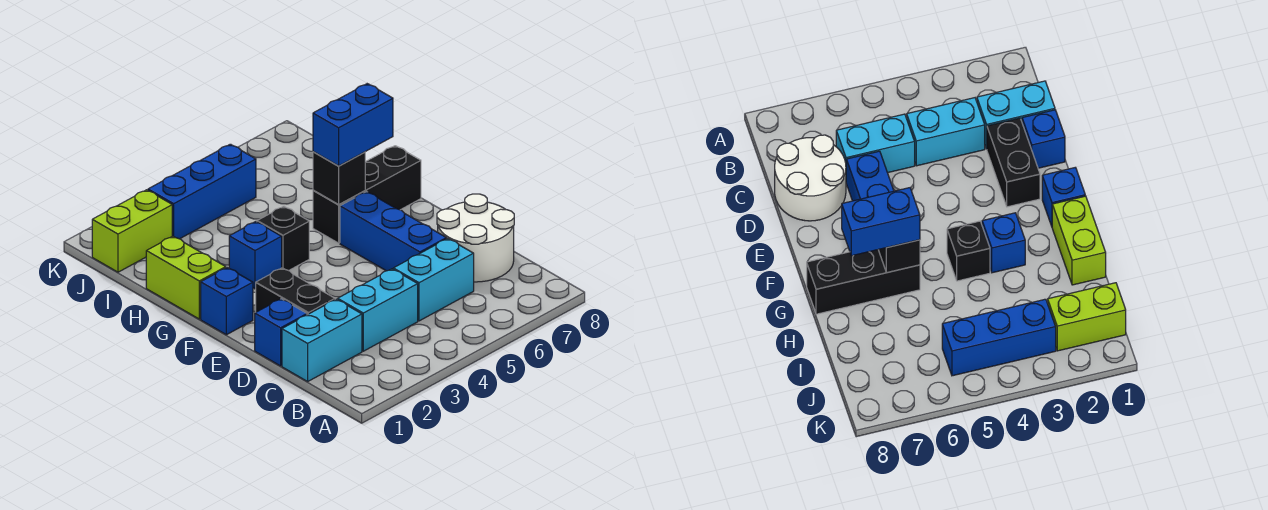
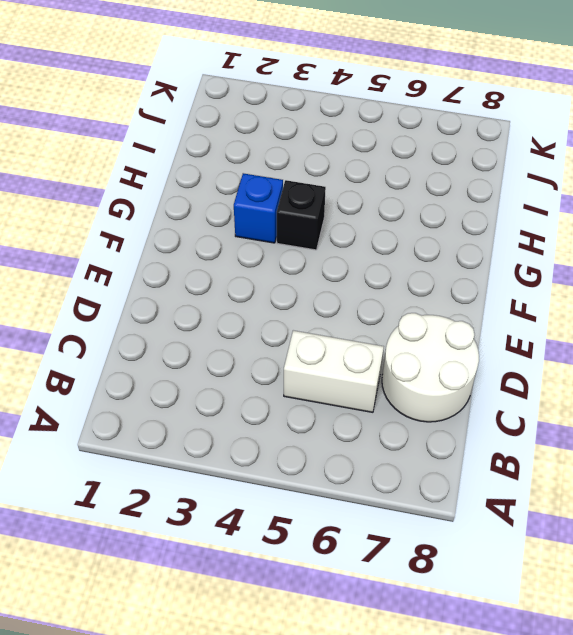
white brick C5:C6 level 1 -> cyan brick C5:C6 level 1
none -> cyan brick C1:C2 level 1
none -> cyan brick C3:C4 level 1
none -> blue brick D1 level 1

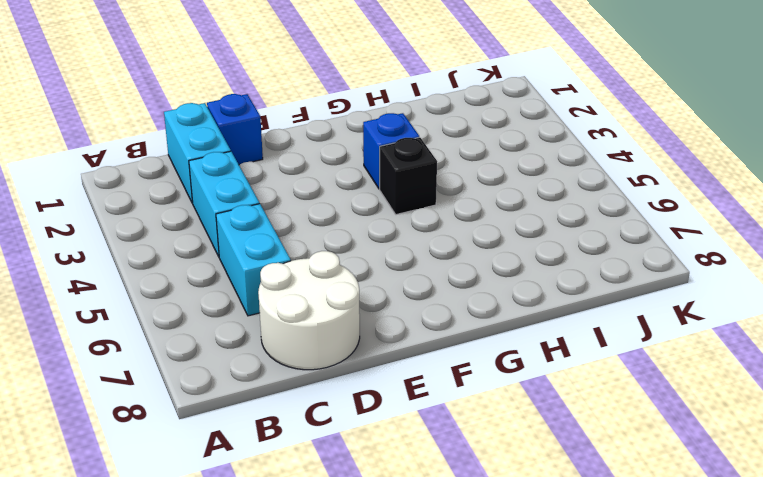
none -> black brick D2:E2 level 1
none -> blue brick D6:F6 level 1
none -> blue brick F1 level 1

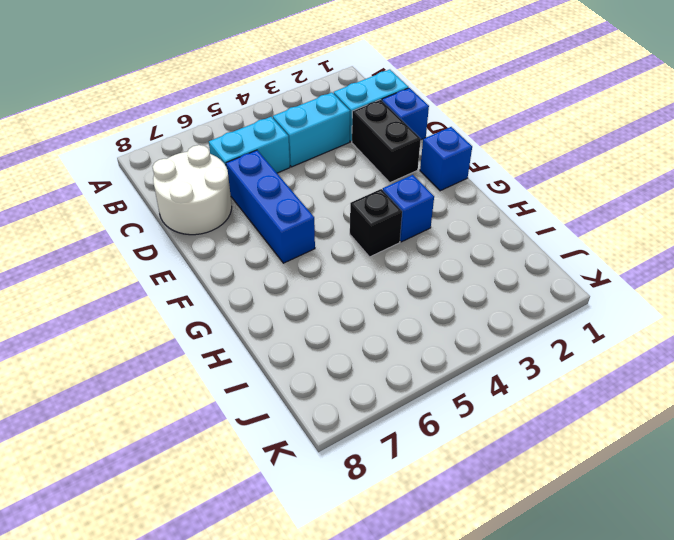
none -> lime brick G1:H1 level 1
none -> black brick G6:G8 level 1
none -> lime brick J1:J2 level 1

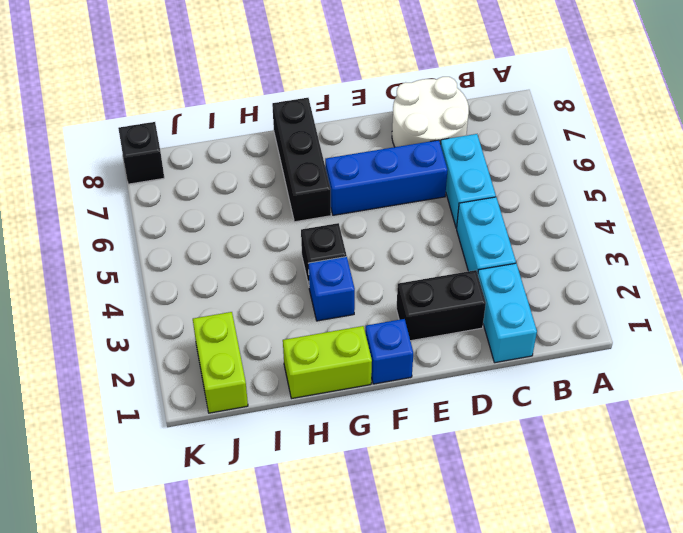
black brick K8 level 1 -> black brick G6 level 2
none -> blue brick D1 level 1
none -> blue brick J3:J5 level 1
none -> blue brick G6:G7 level 3

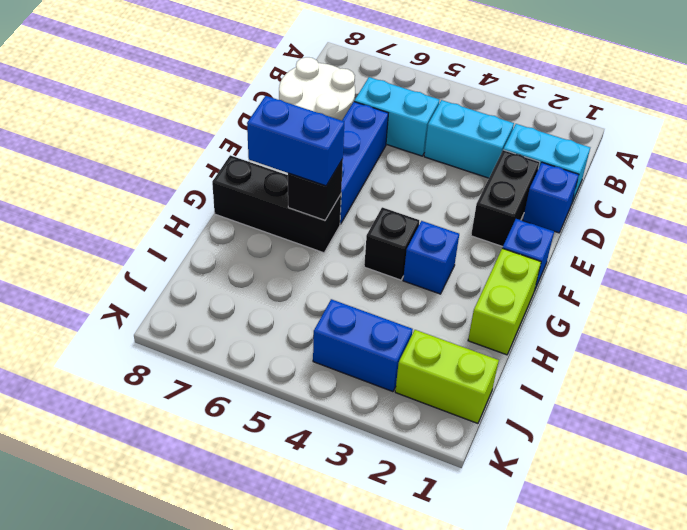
blue brick J3:J4 level 1 -> blue brick J3:J5 level 1

